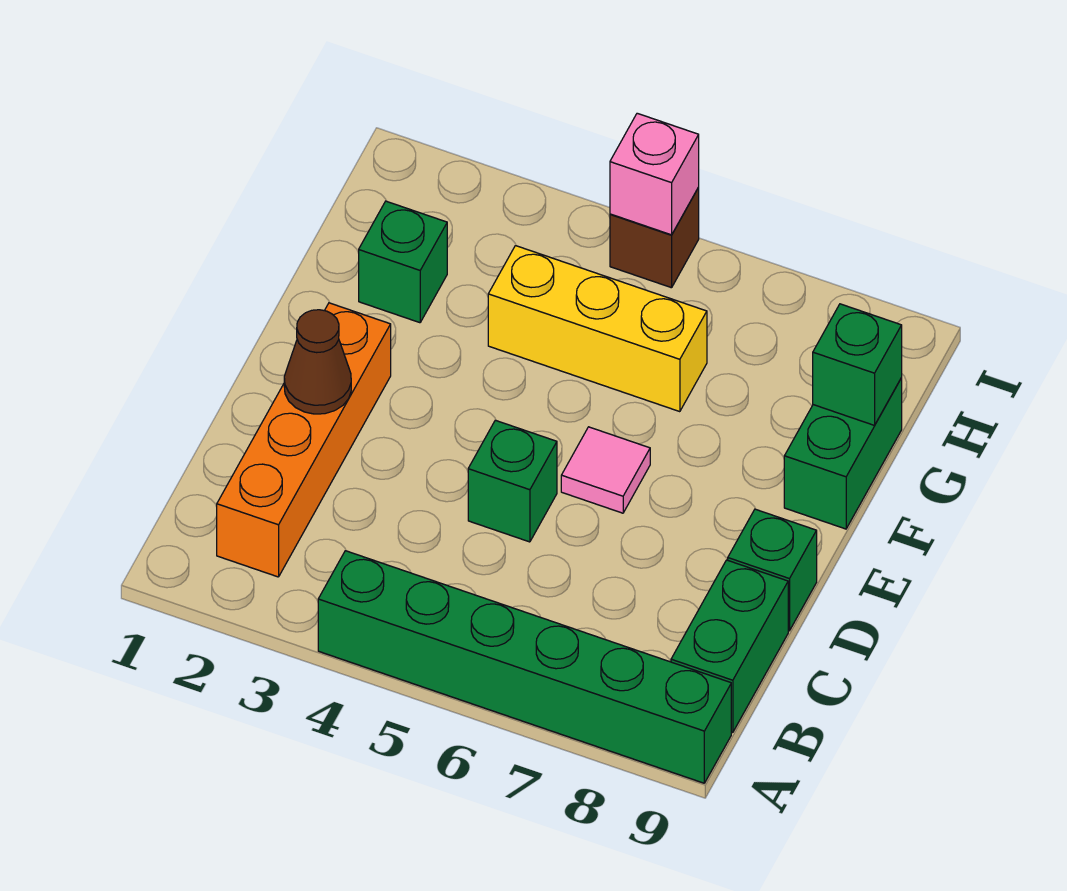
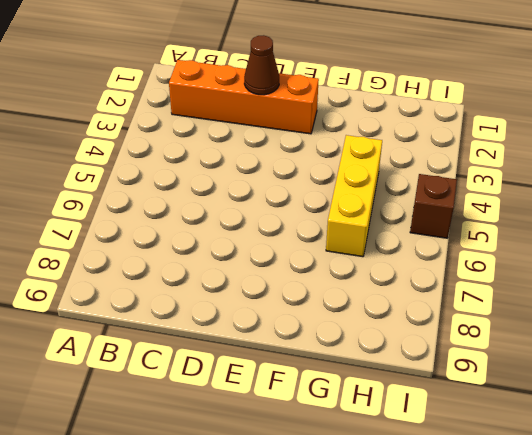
none -> green brick A4:A9 level 1
none -> green brick B9:C9 level 1
none -> green brick D5 level 1

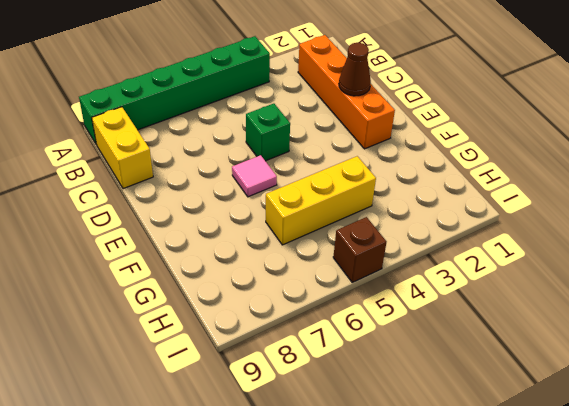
yellow brick B9:C9 level 1 -> green brick B9:C9 level 1
none -> green brick D9 level 1
none -> green brick F9:G9 level 1
none -> green brick G2 level 1

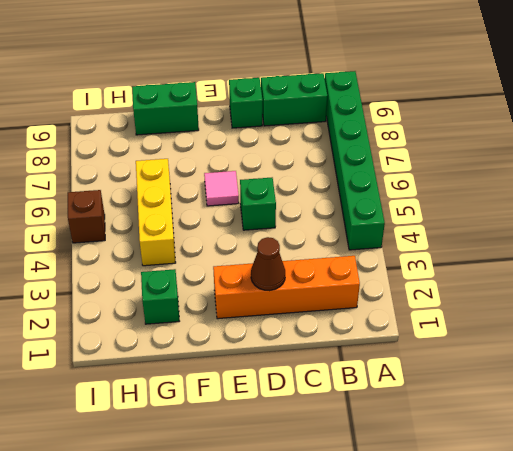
none -> green brick G9 level 2
none -> pink brick I5 level 2

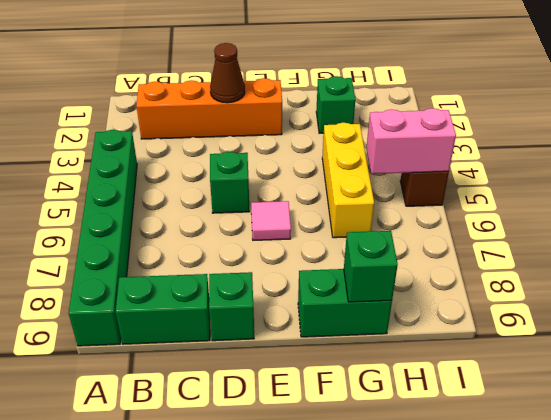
pink brick H5:I5 level 2 -> pink brick I5 level 2

